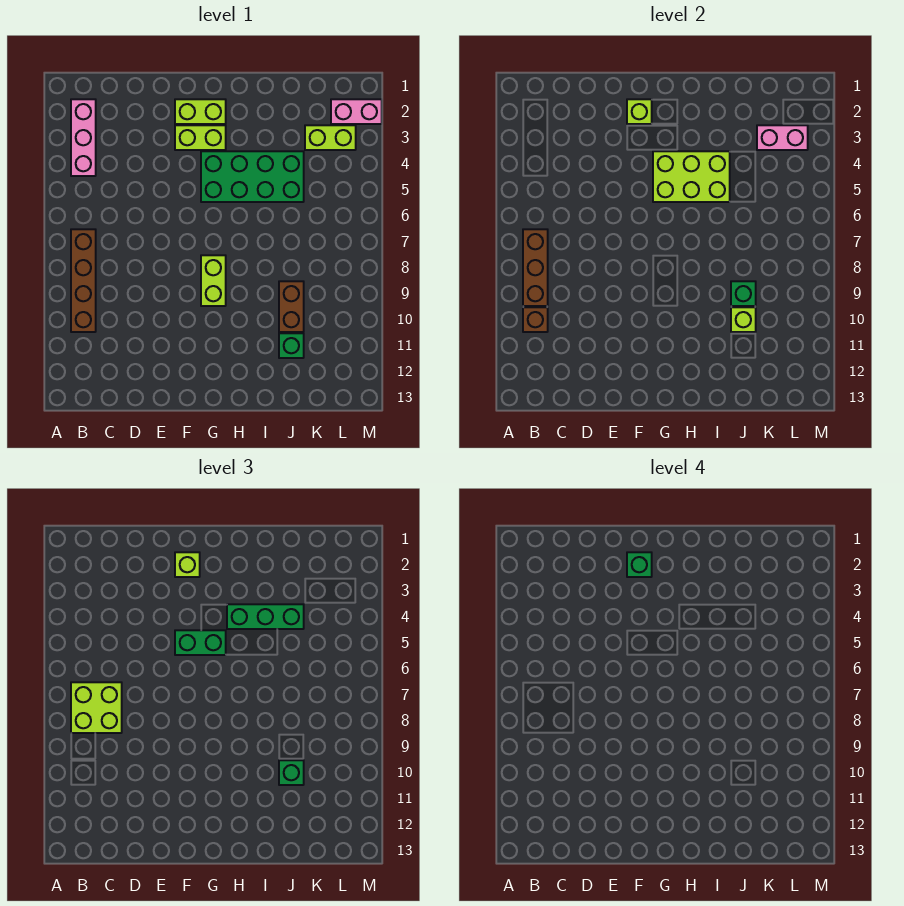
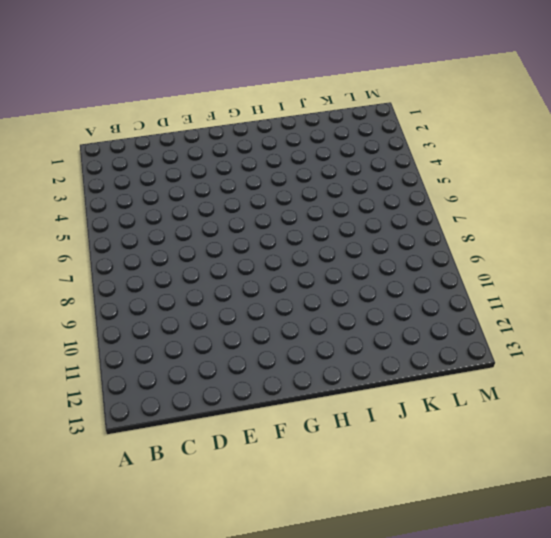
none -> pink brick B2:B4 level 1
none -> brown brick B7:B10 level 1
none -> lime brick F2:G2 level 1

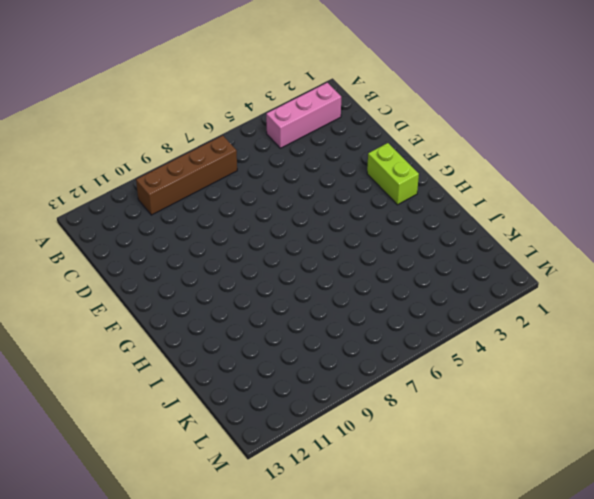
none -> lime brick F3:G3 level 1
none -> green brick G4:J5 level 1
none -> lime brick G8:G9 level 1

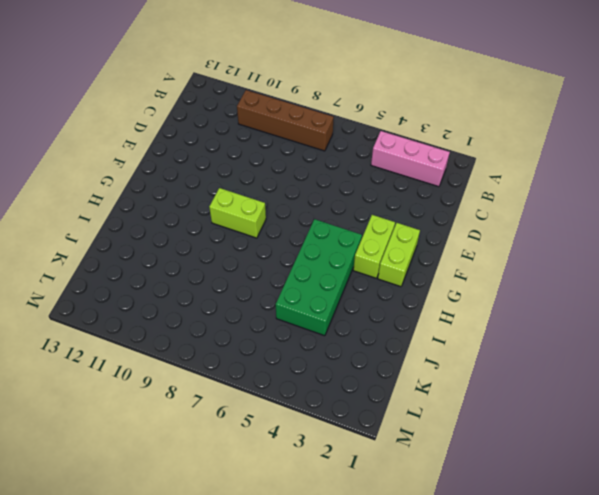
none -> brown brick J9:J10 level 1
none -> green brick J11 level 1
none -> lime brick K3:L3 level 1

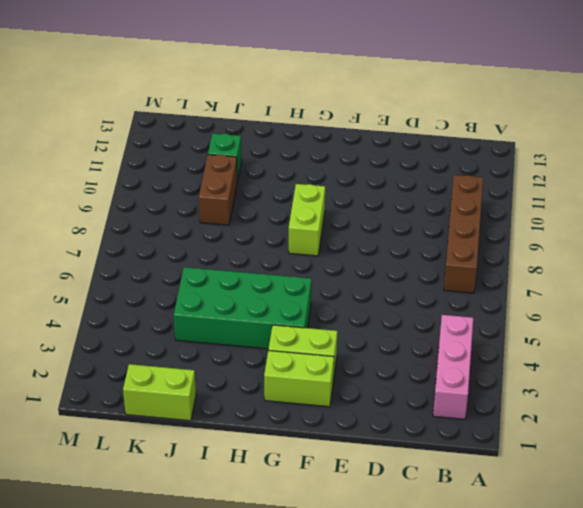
lime brick J1:K1 level 1 -> lime brick K3:L3 level 1
none -> pink brick L2:M2 level 1
none -> brown brick B7:B9 level 2
none -> brown brick B10 level 2

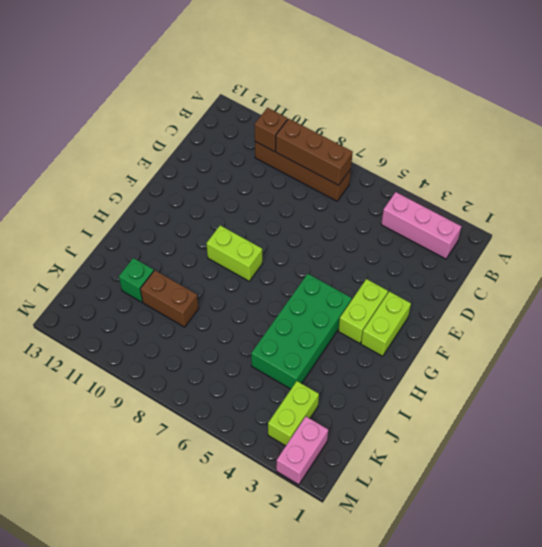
none -> lime brick F2 level 2
none -> lime brick G4:I5 level 2
none -> green brick J9 level 2

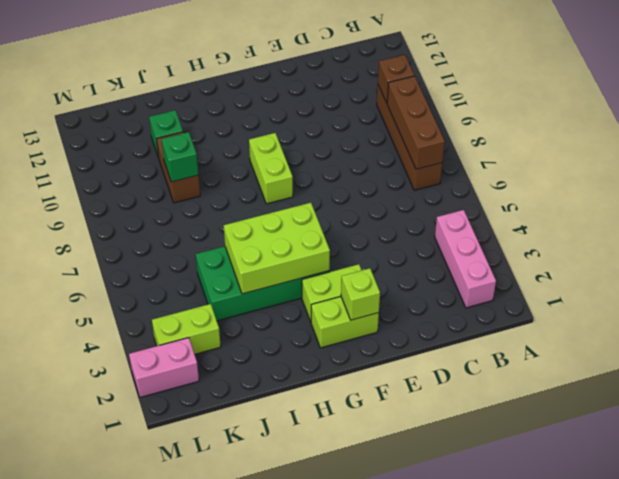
none -> lime brick J10 level 2
none -> pink brick K3:L3 level 2
none -> lime brick B7:C8 level 3

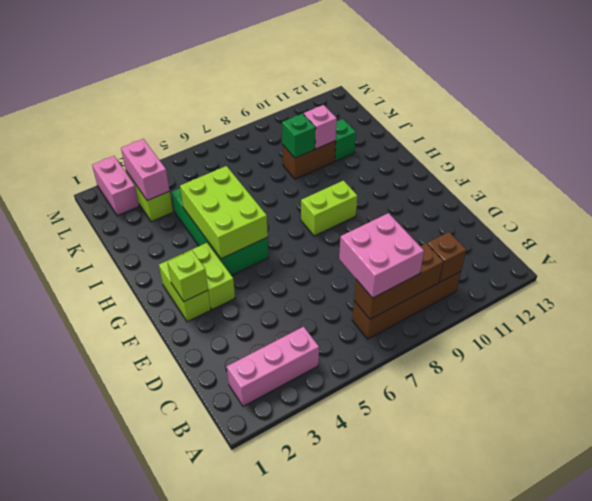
pink brick B7:C8 level 3 -> lime brick B7:C8 level 3
pink brick J10 level 2 -> lime brick J10 level 2
none -> lime brick F2 level 3
none -> green brick F5:G5 level 3
none -> green brick H4:J4 level 3

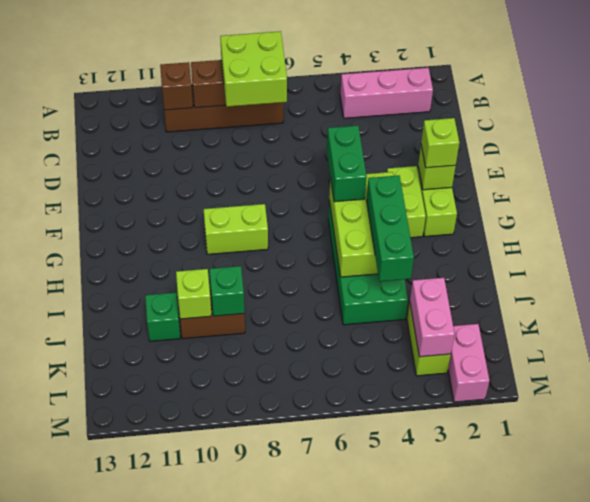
none -> green brick J10 level 3
none -> green brick F2 level 4

